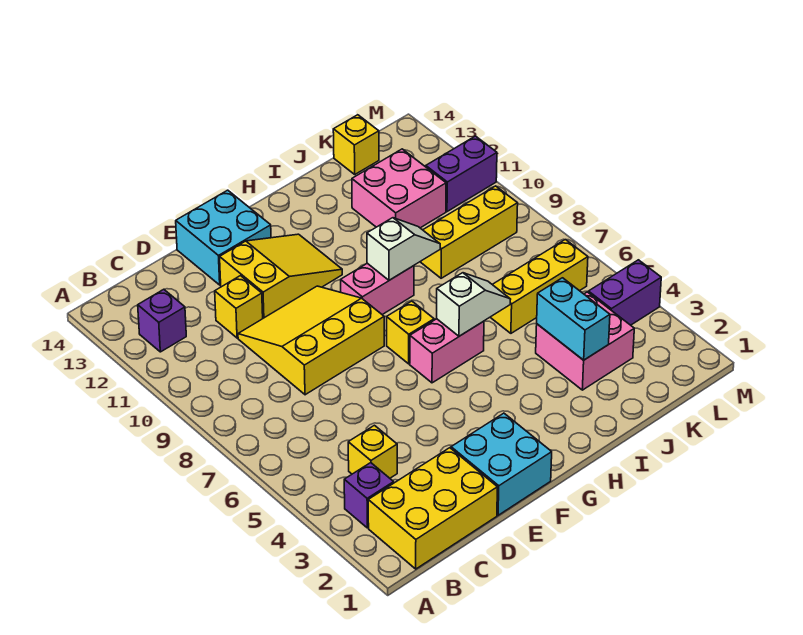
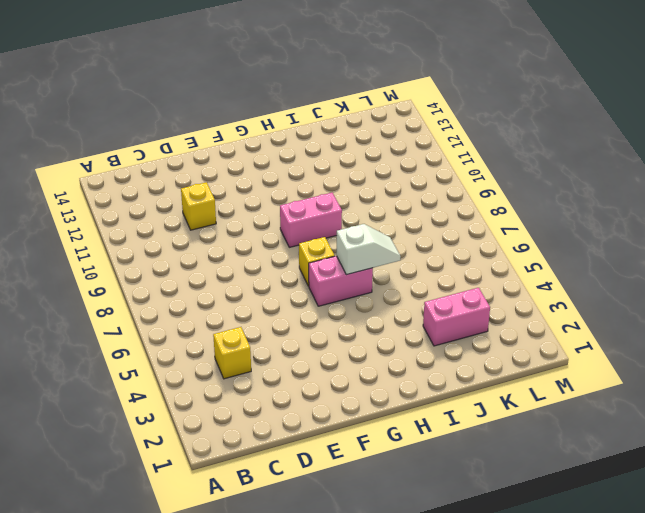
pink brick J3:K3 level 1 -> pink brick J3:K4 level 1
none -> yellow brick B1:D2 level 1
none -> purple brick B3 level 1
none -> purple brick B12 level 1

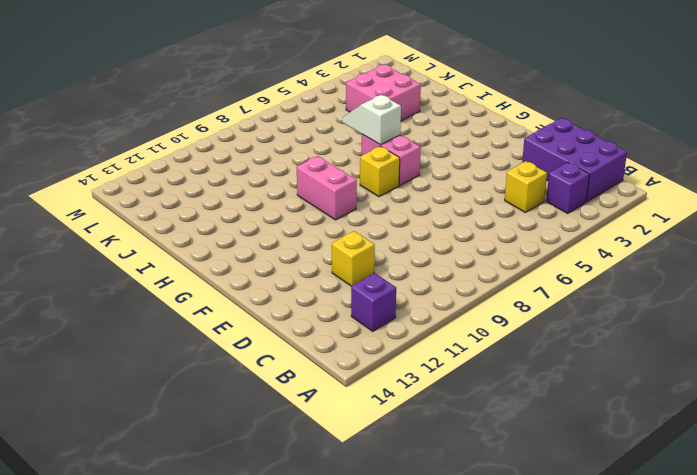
purple brick B1:D2 level 1 -> yellow brick B1:D2 level 1
none -> yellow slope D8:F10 level 1 top 8
none -> cyan brick E1:F2 level 1
none -> yellow slope E11:G12 level 1 top E

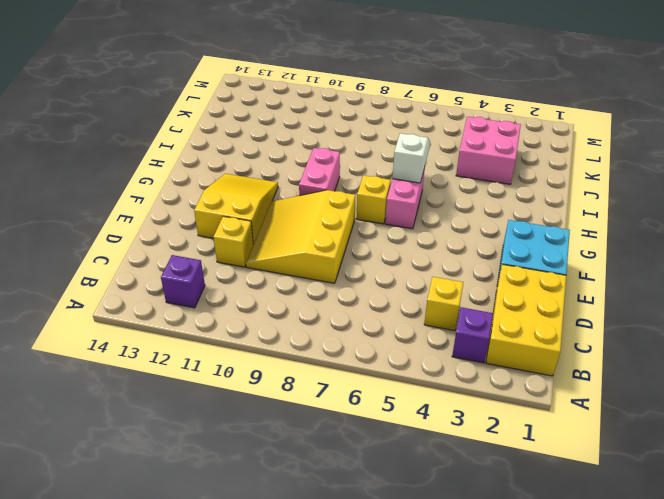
none -> cyan brick E13:F14 level 1
none -> yellow brick J6:L6 level 1
none -> yellow brick J9:L9 level 1

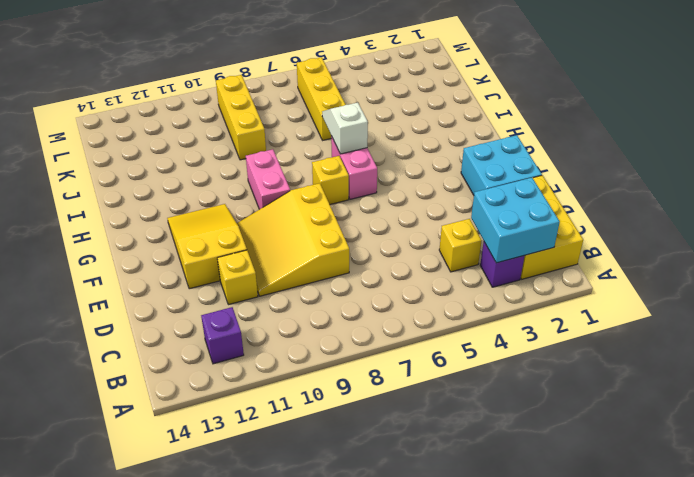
cyan brick B2:C3 level 2 -> cyan brick E13:F14 level 1
none -> pink brick J3:K4 level 1
none -> pink brick J11:K12 level 1
none -> yellow brick K14 level 1

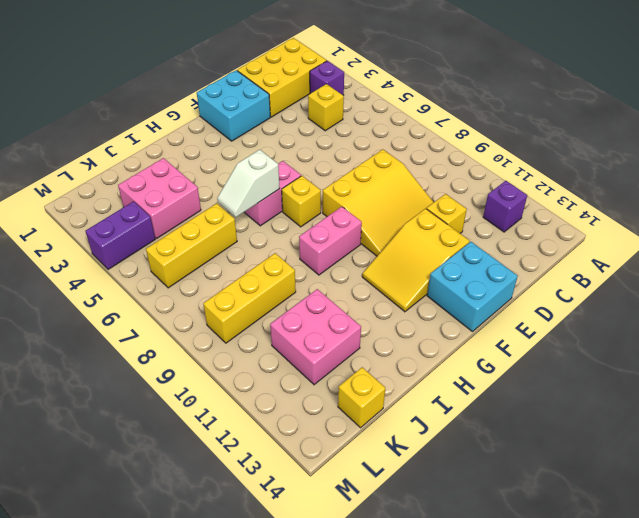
none -> purple brick L11:M11 level 1
none -> white slope H9:I9 level 2 top H
none -> cyan brick J3:J4 level 2

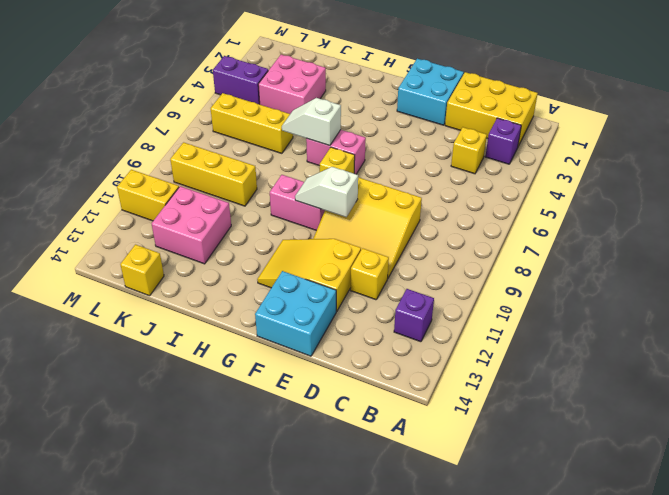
white slope F9:G9 level 2 top F -> white slope H9:I9 level 2 top H
yellow brick L11:M11 level 1 -> purple brick L11:M11 level 1
none -> cyan brick J3:J4 level 2

